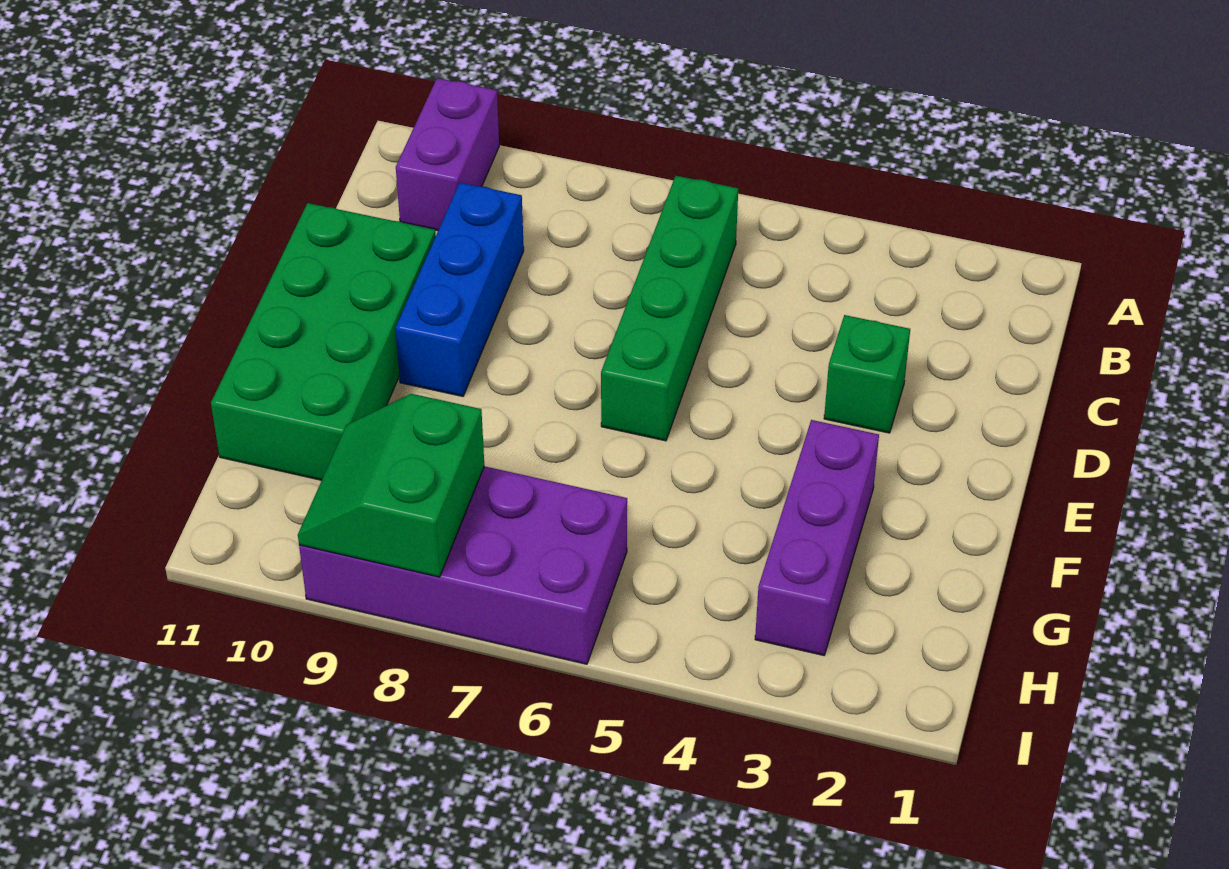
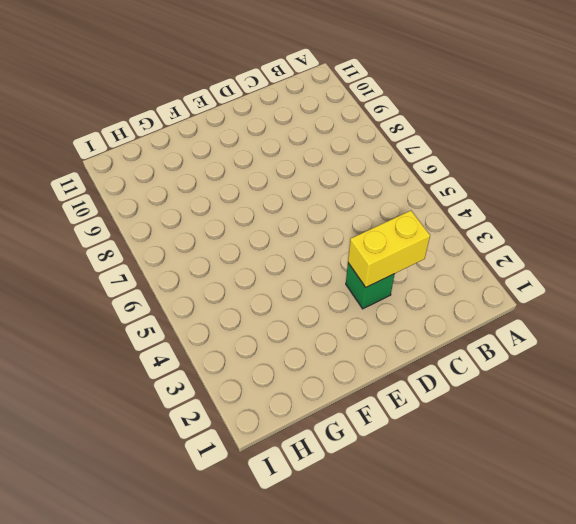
yellow brick C3:D3 level 2 -> none
none -> purple brick A10:B10 level 1
none -> green brick B6:E6 level 1

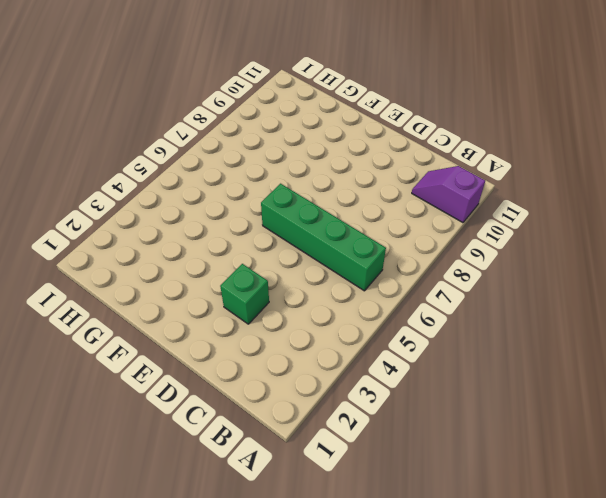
purple slope A10:B10 level 1 top A -> purple brick A10:B10 level 1
none -> blue brick C9:E9 level 1
none -> green brick D10:G11 level 1

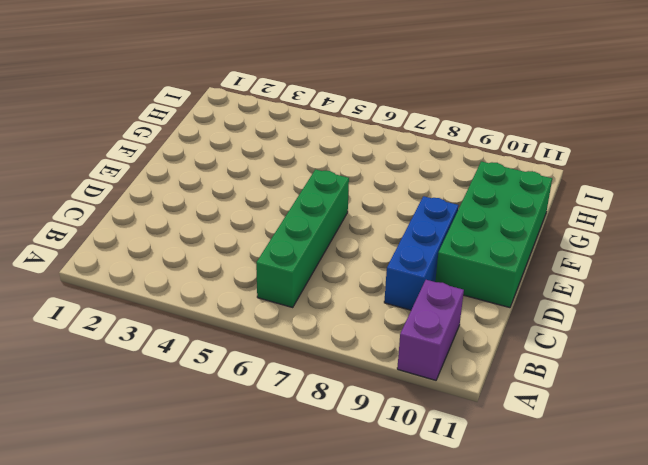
none -> green brick D3 level 1
none -> purple brick F3:H3 level 1

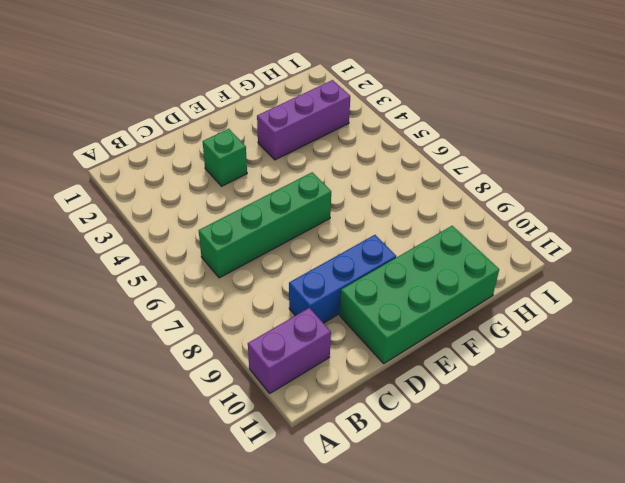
none -> purple brick H6:I9 level 1
none -> green slope H8:I9 level 2 top 8

